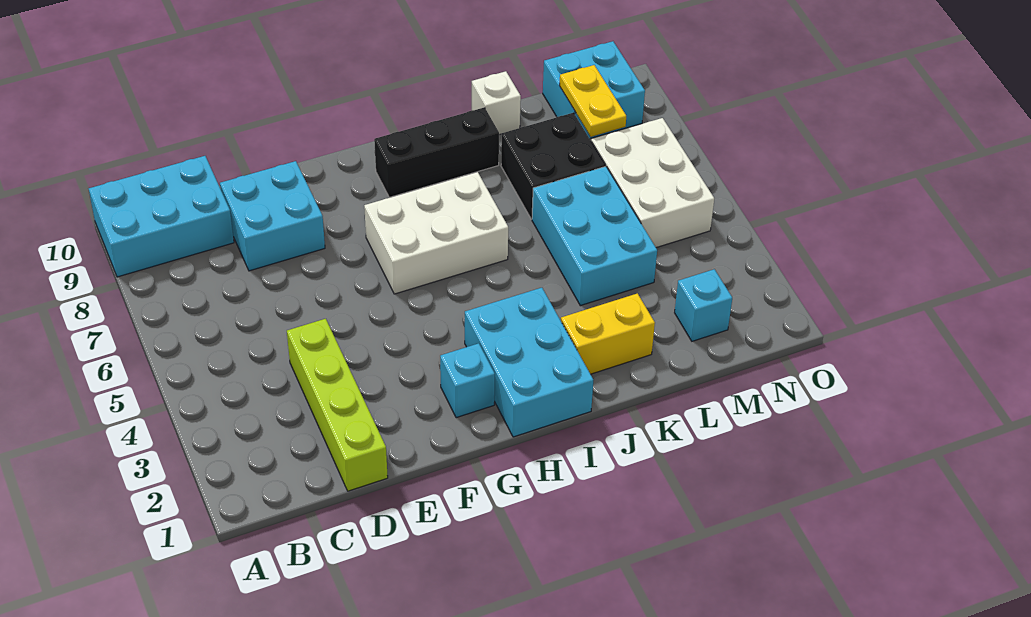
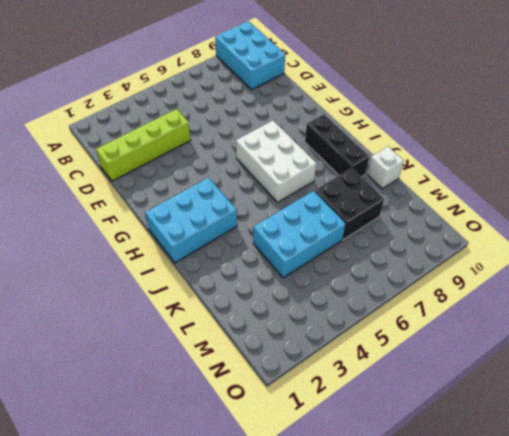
none -> cyan brick D8:E9 level 1
none -> cyan brick G2 level 1
none -> yellow brick J2:K2 level 1

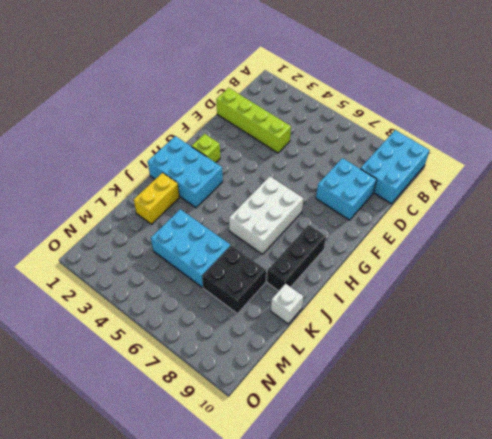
lime brick G2 level 1 -> cyan brick G2 level 1
none -> cyan brick M2 level 1
none -> white brick M5:N7 level 1
none -> cyan brick M9:N10 level 1

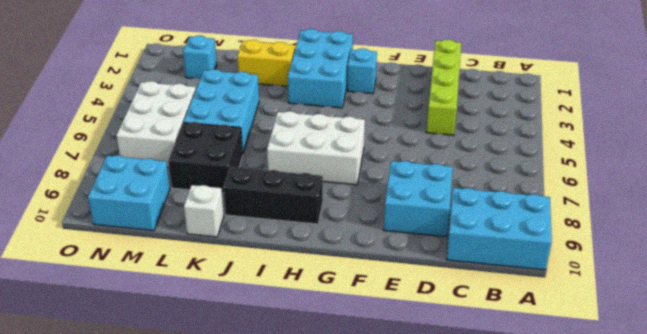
none -> yellow plate M8:M9 level 2

